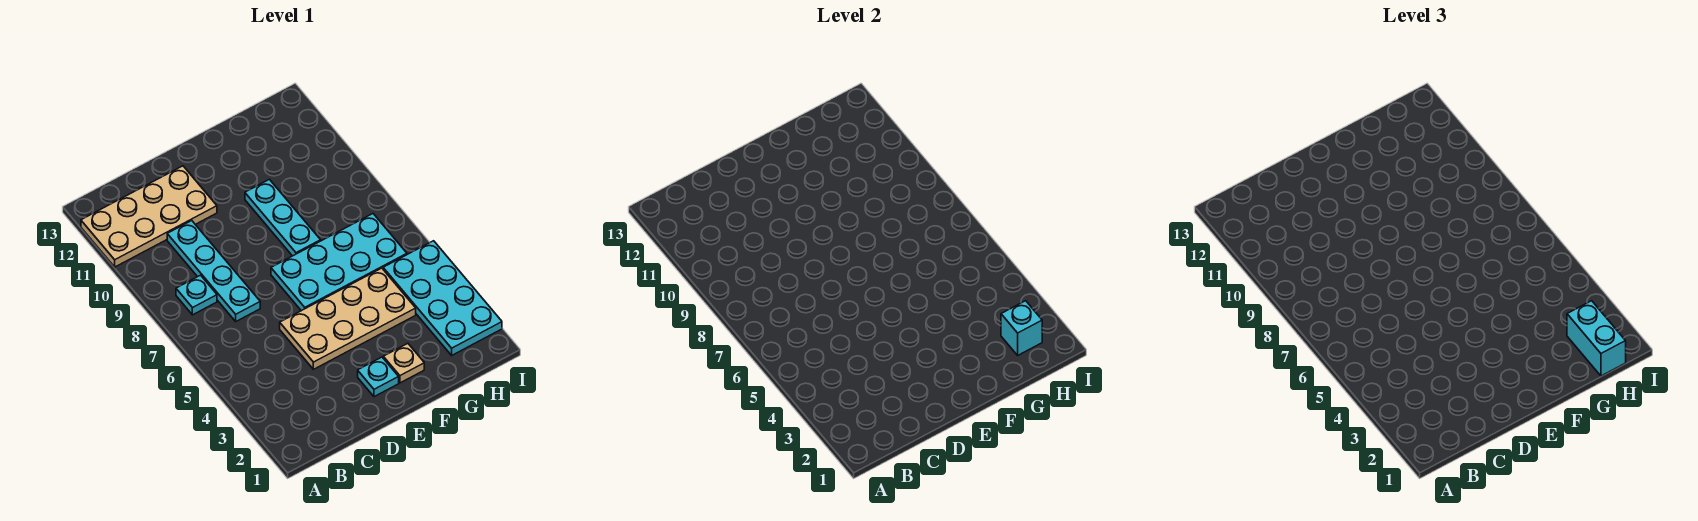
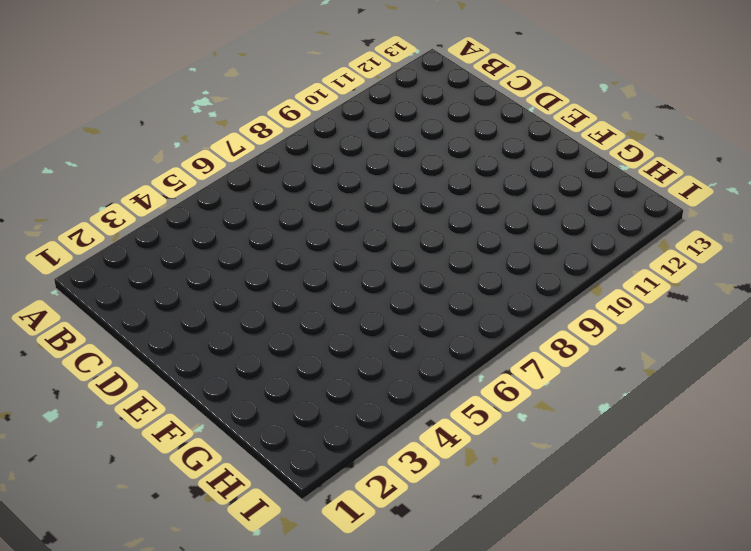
none -> tan plate A11:D12 level 1
none -> cyan plate B8 level 1

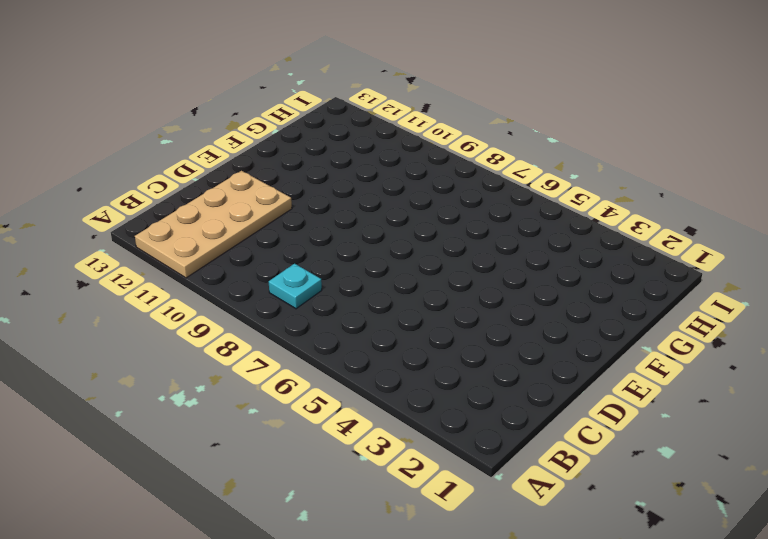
none -> cyan plate C7:C10 level 1
none -> tan plate D4:G5 level 1

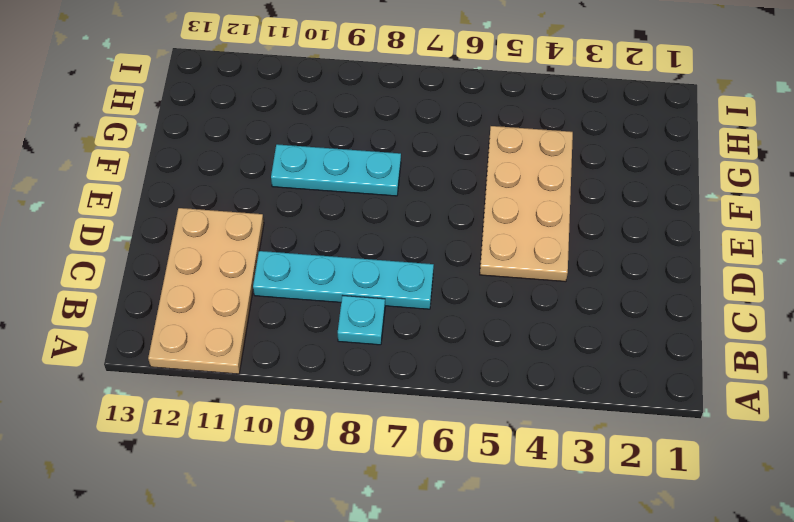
none -> cyan plate E2 level 1
none -> cyan plate E6:H7 level 1

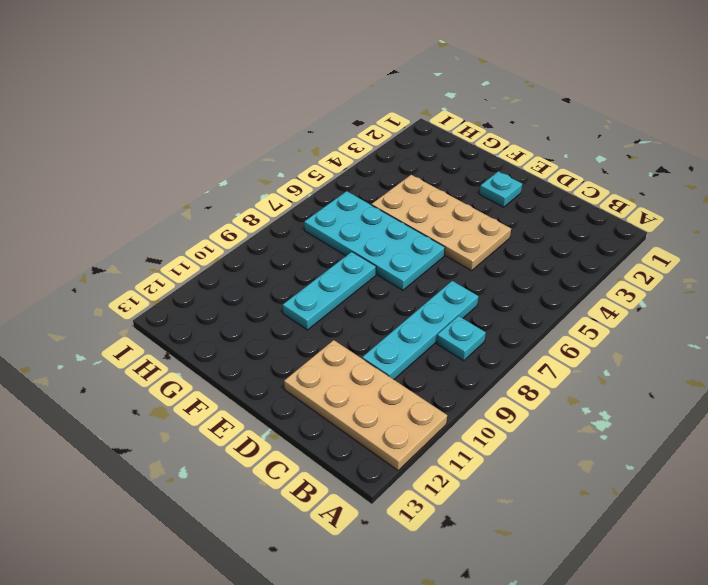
none -> tan plate F2 level 1
none -> cyan plate H2:I5 level 1

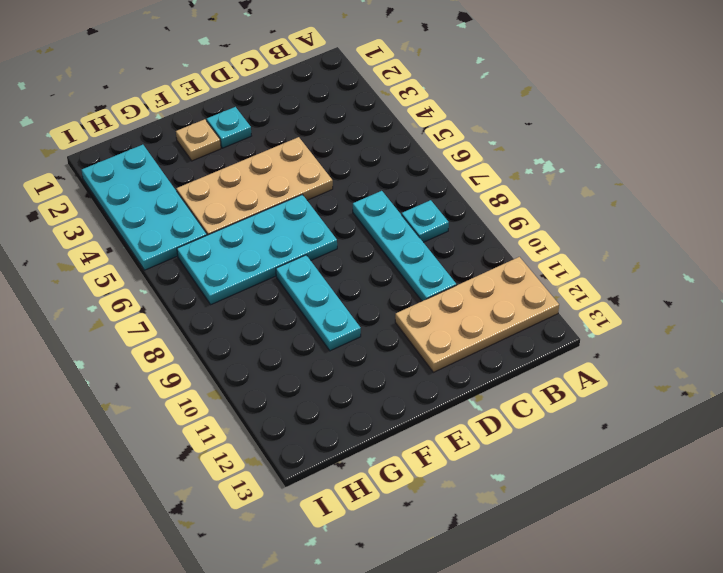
none -> cyan brick H2 level 2
none -> cyan brick H1:H2 level 3

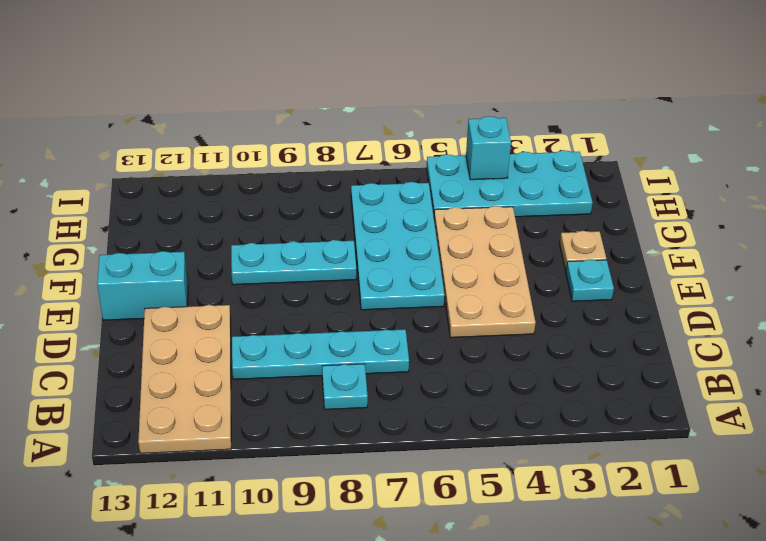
cyan brick E12:E13 level 1 -> cyan brick H1:H2 level 3
cyan brick I4 level 2 -> cyan brick H2 level 2

